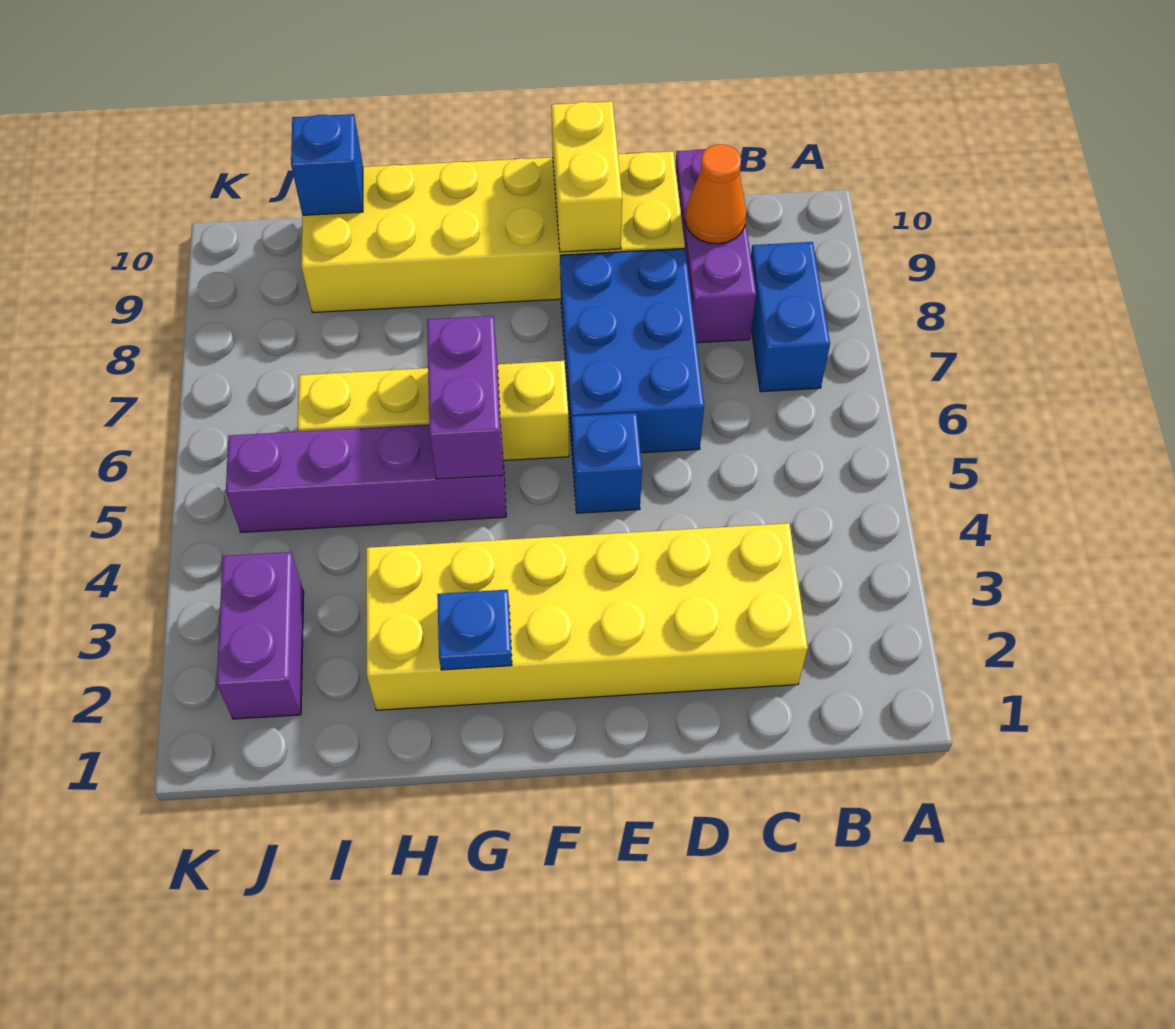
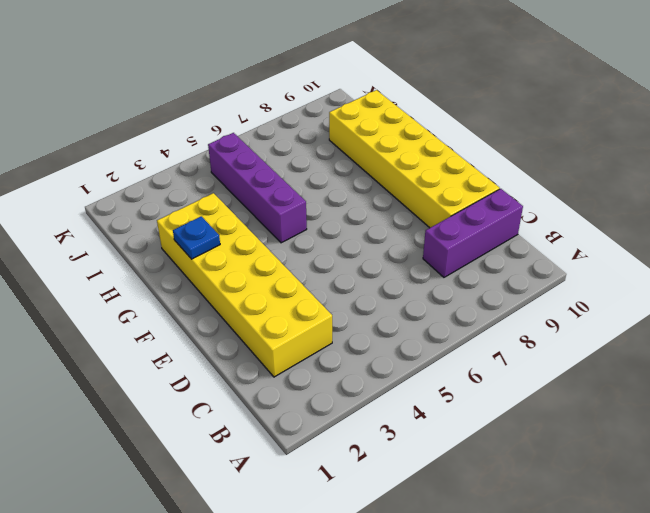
none -> blue brick B7:B8 level 1
none -> blue brick D6:E8 level 1
none -> blue brick E5 level 1

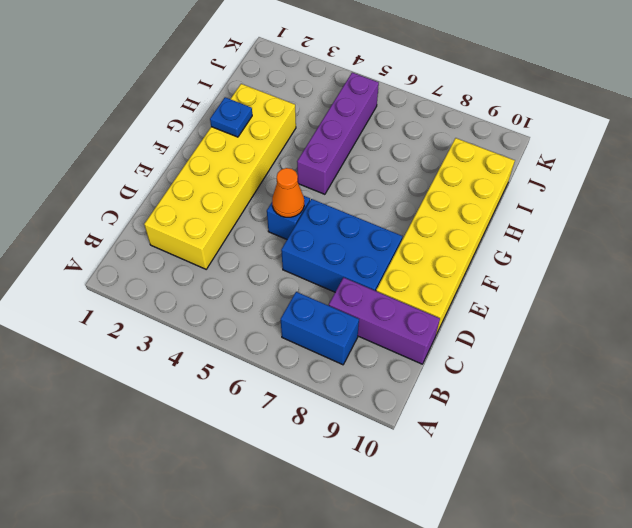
orange cone E5 level 2 -> orange cone C9 level 2
none -> yellow brick F6:I6 level 1
none -> purple brick J2:J3 level 1
none -> yellow brick E9:E10 level 2

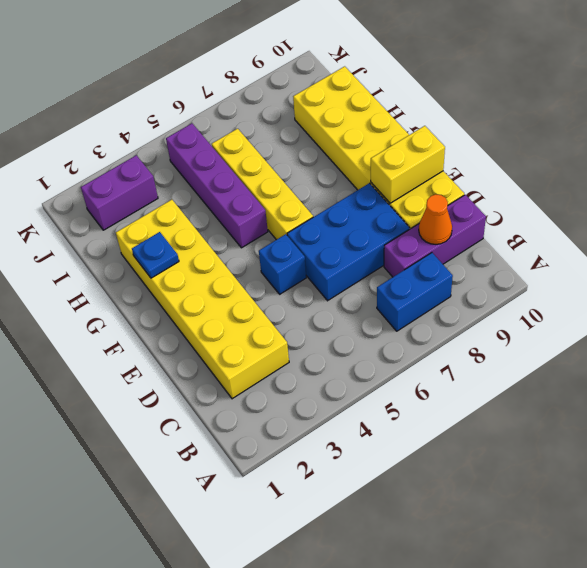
none -> purple brick G5:G6 level 2
none -> blue brick I10 level 2

